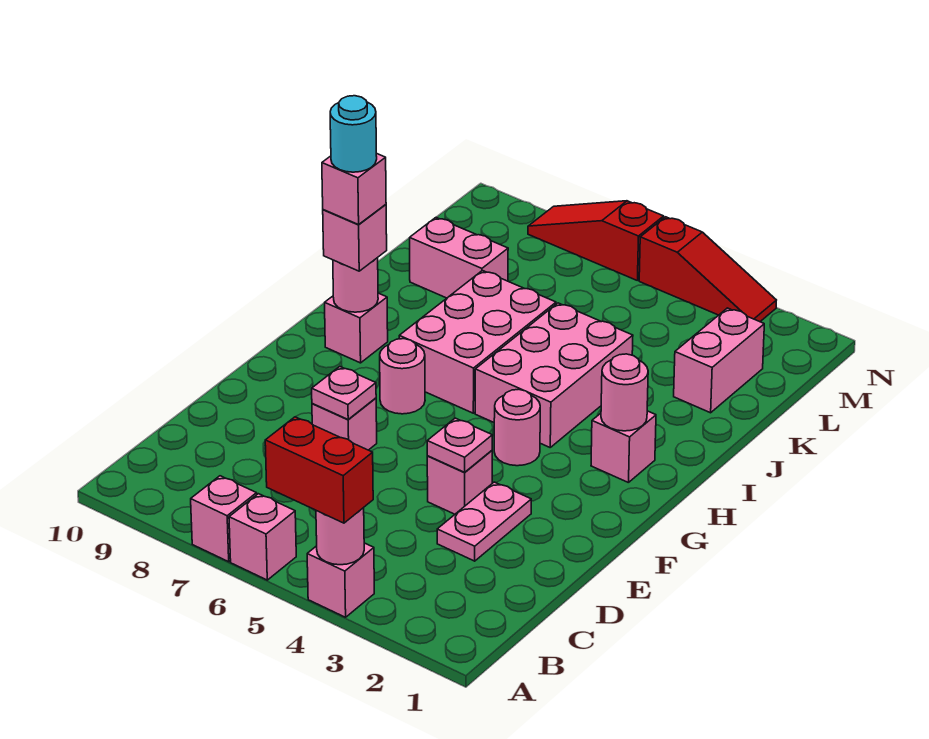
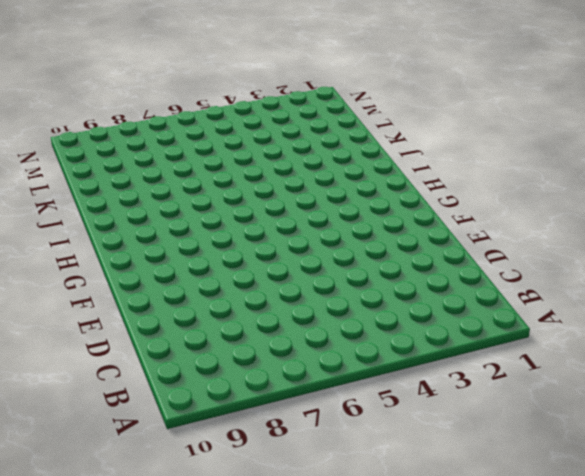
none -> pink brick A4 level 1
none -> pink brick A6 level 1
none -> pink brick A7 level 1

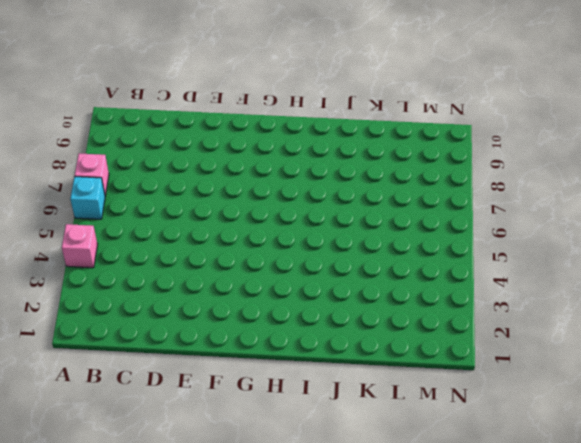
cyan brick A6 level 1 -> pink brick A6 level 1
none -> pink plate D3:E3 level 1
none -> pink brick E4 level 1
none -> pink brick E7 level 1

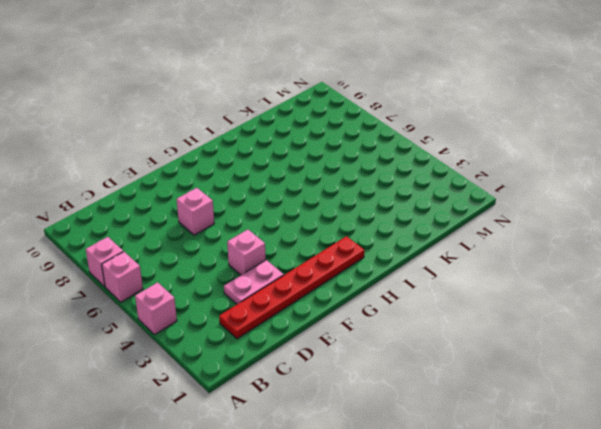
red plate C2:H2 level 1 -> pink brick H2 level 1
none -> pink round brick G4 level 1
none -> pink round brick G7 level 1
none -> pink brick H4:J5 level 1

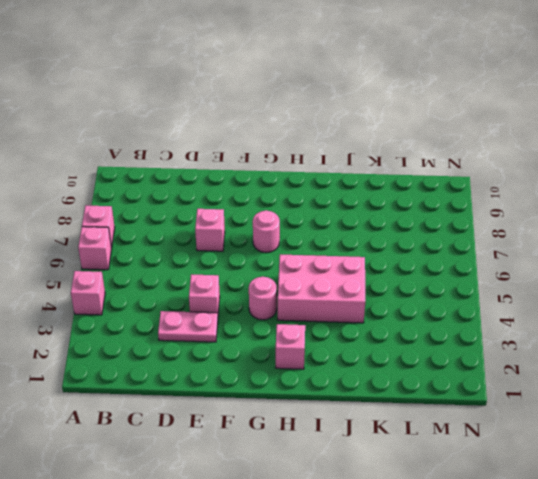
none -> pink brick H6:J7 level 1
none -> pink brick H9 level 1
none -> pink brick K2:L2 level 1

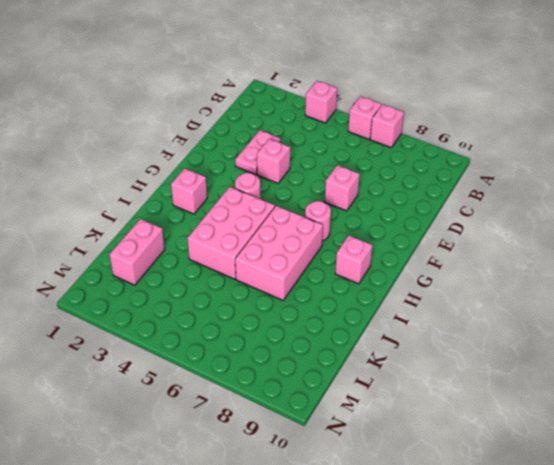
none -> pink brick K8:K9 level 1
none -> red slope N3:N5 level 1 top 5
none -> red slope N6:N8 level 1 top 6

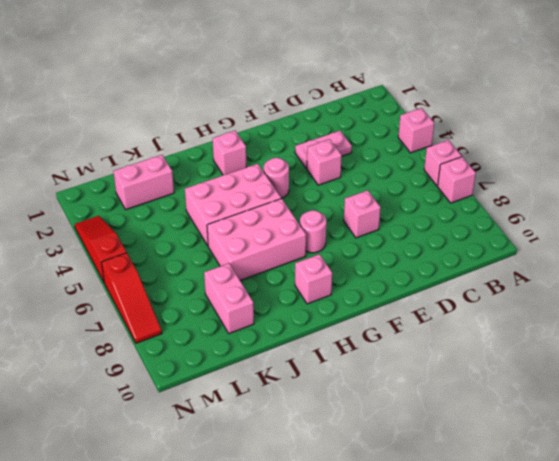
none -> pink round brick A4 level 2
none -> pink plate E4 level 2
none -> pink plate E7 level 2

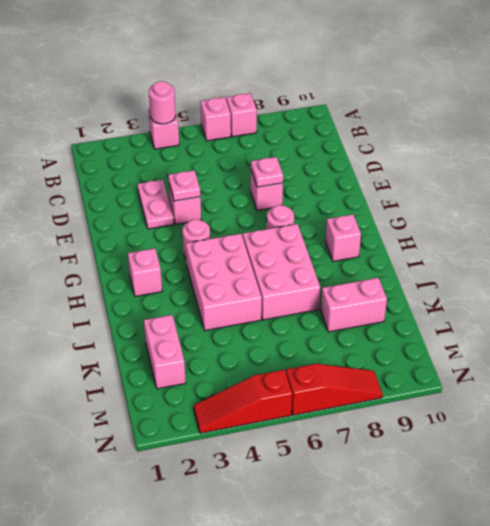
none -> pink round brick H2 level 2
none -> pink round brick H9 level 2
none -> red brick A4:A5 level 3

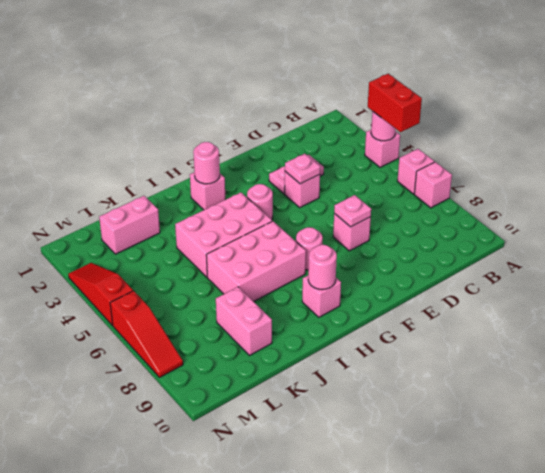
none -> pink brick H9 level 3
none -> pink brick H9 level 4
none -> cyan round brick H9 level 5

